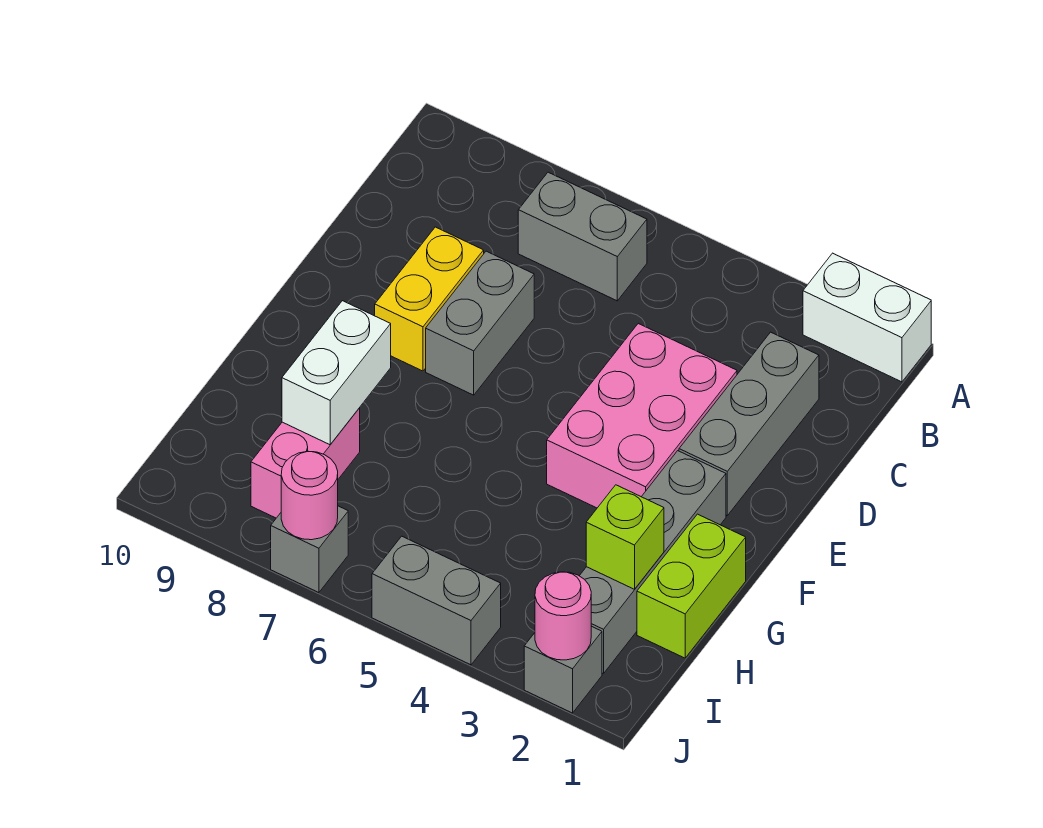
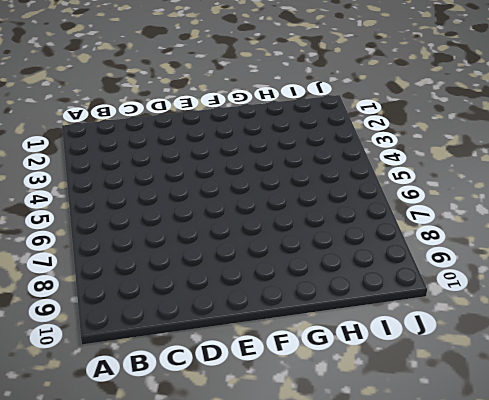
none -> white brick A1:A2 level 1
none -> grey brick B6:B7 level 1
none -> grey brick C2:E2 level 1

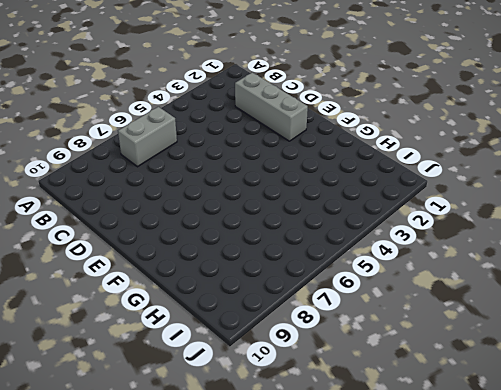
none -> white brick A1:A2 level 1
none -> pink brick D3:F4 level 1
none -> grey brick D7:E7 level 1

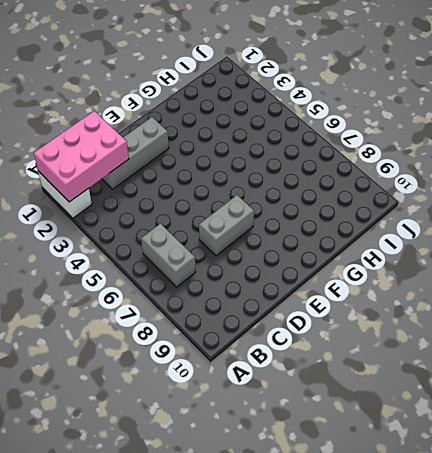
pink brick A1:C2 level 2 -> pink brick D3:F4 level 1
none -> yellow brick D8:E8 level 1
none -> grey brick F2:I2 level 1
none -> lime brick G1:H1 level 1

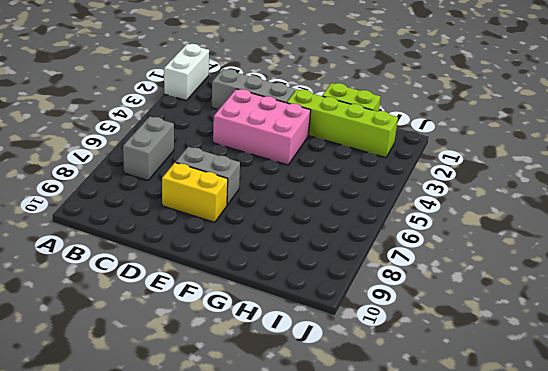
lime brick F2:I2 level 1 -> grey brick F2:I2 level 1
none -> pink brick H8:I8 level 1
none -> grey brick J2 level 1
none -> grey brick J4:J5 level 1

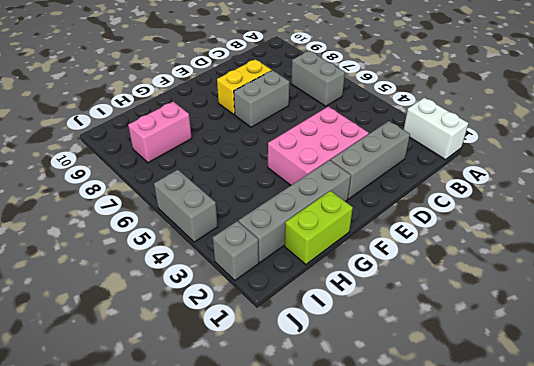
none -> grey brick J7 level 1
none -> white brick G8:H8 level 2
none -> lime brick H2 level 2

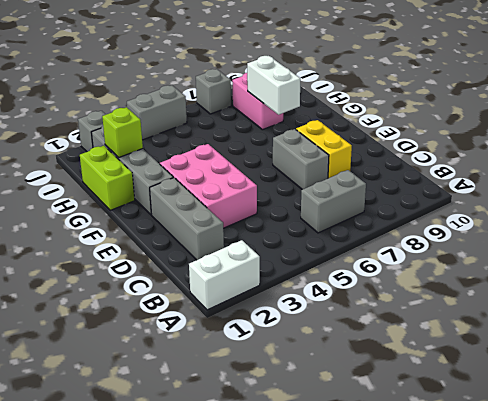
none -> pink round brick J2 level 2
none -> pink round brick J7 level 2

